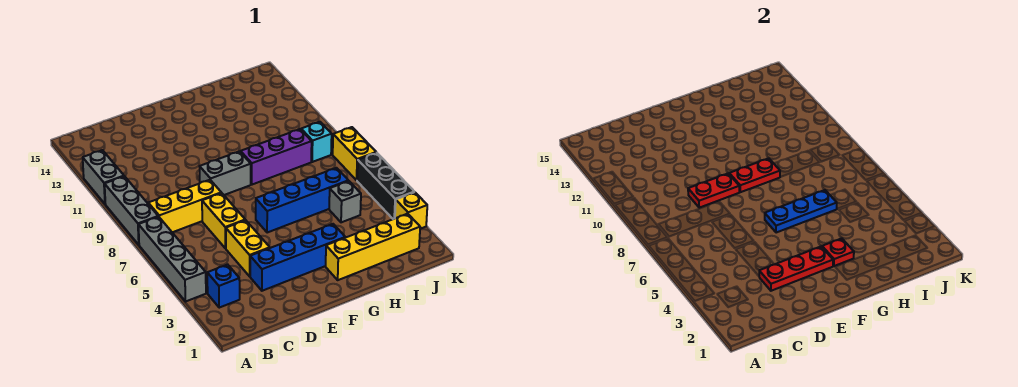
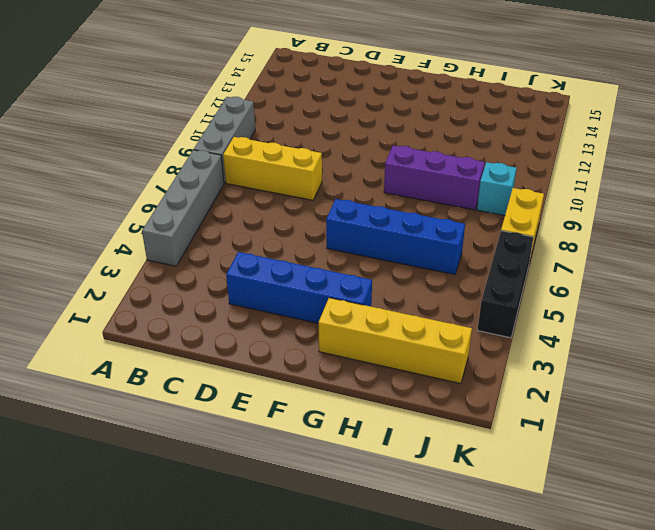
none -> grey brick A11:A12 level 1
none -> blue brick B3 level 1
none -> yellow brick D4:D5 level 1

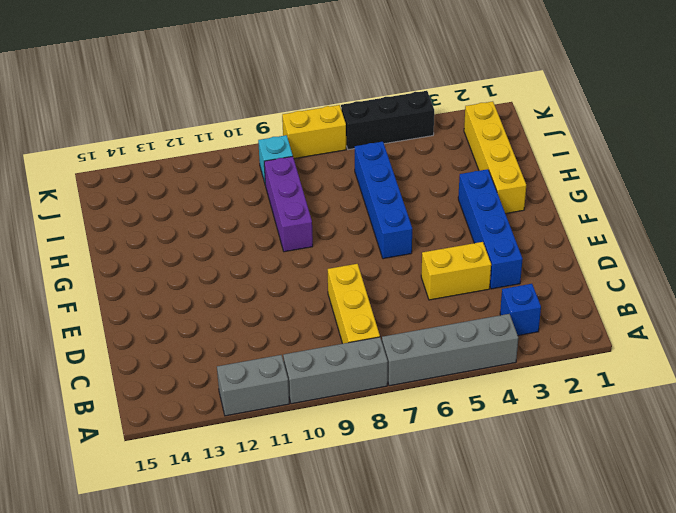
none -> yellow brick D6:D7 level 1
none -> grey brick E9:F9 level 1
none -> grey brick I5 level 1

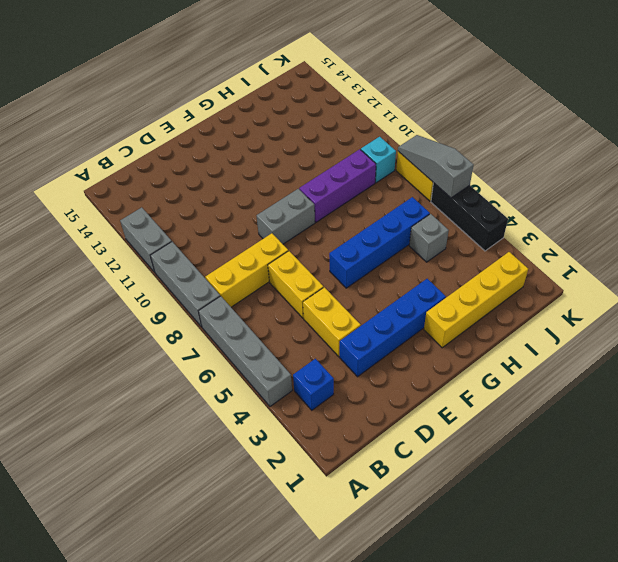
grey slope K6:K8 level 2 top 6 -> none
none -> yellow brick K3 level 1
none -> red plate D3:F3 level 2
none -> red plate D9:E9 level 2

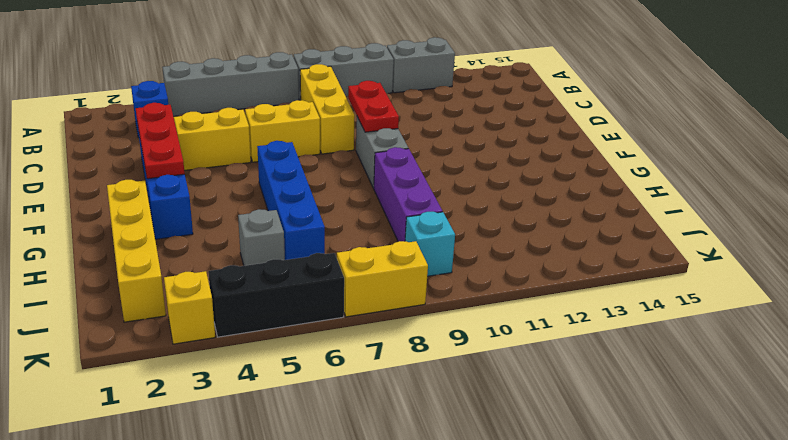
none -> blue plate F6:H6 level 2
none -> red plate F9:G9 level 2
none -> red plate G3 level 2

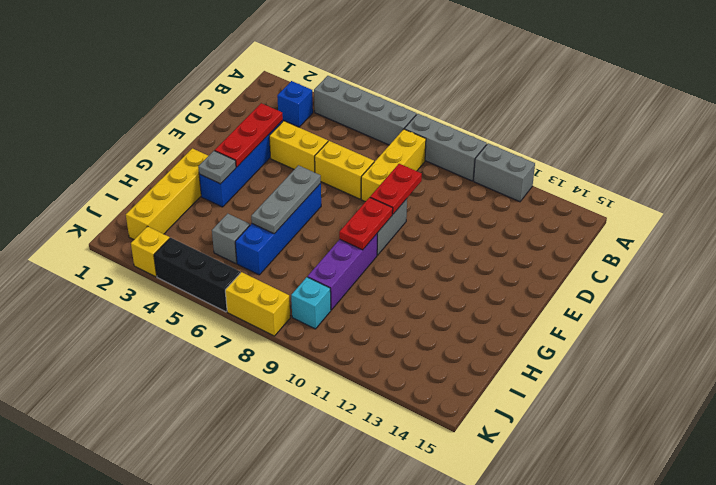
grey plate F6:H6 level 2 -> blue plate F6:H6 level 2
grey plate G3 level 2 -> red plate G3 level 2

